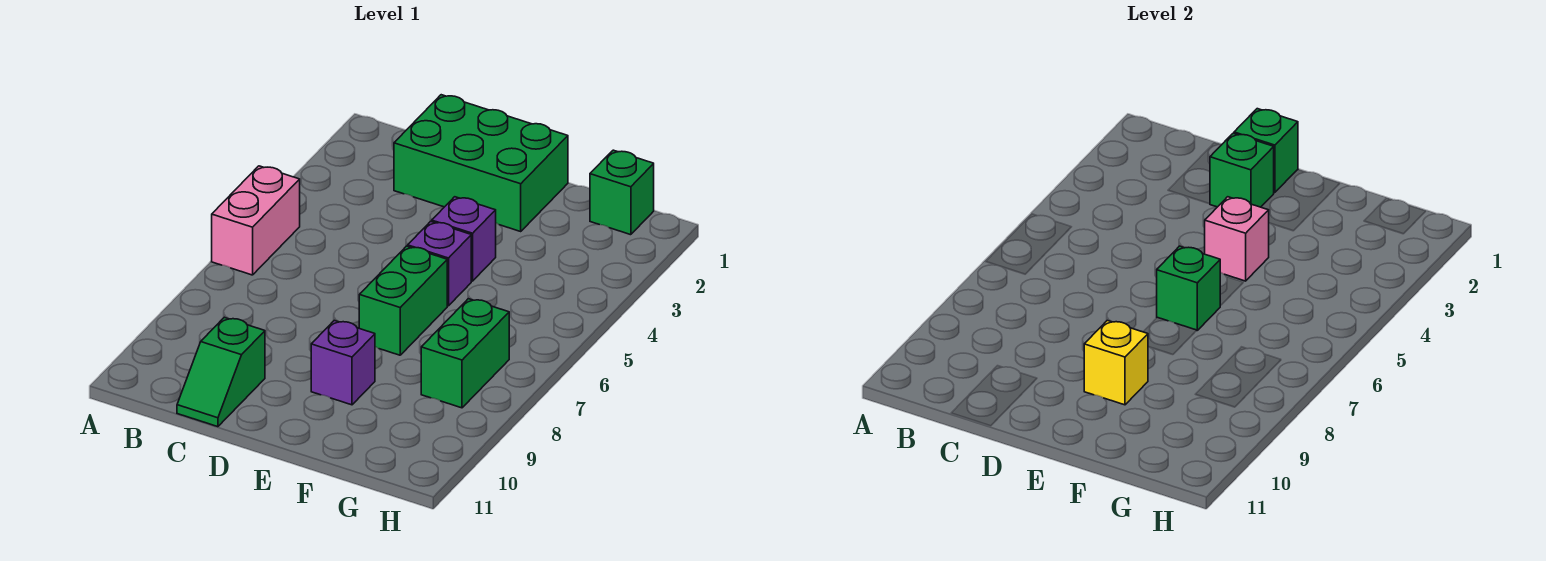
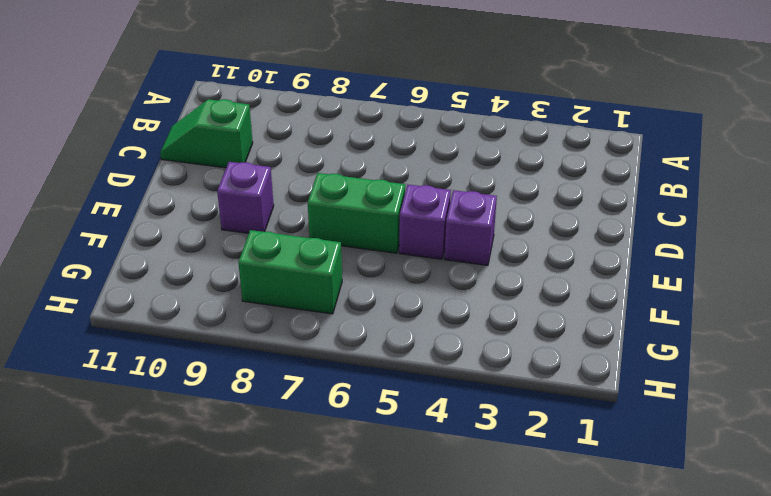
none -> pink brick A5:A6 level 1
none -> green brick C1:E2 level 1
none -> green brick G1 level 1

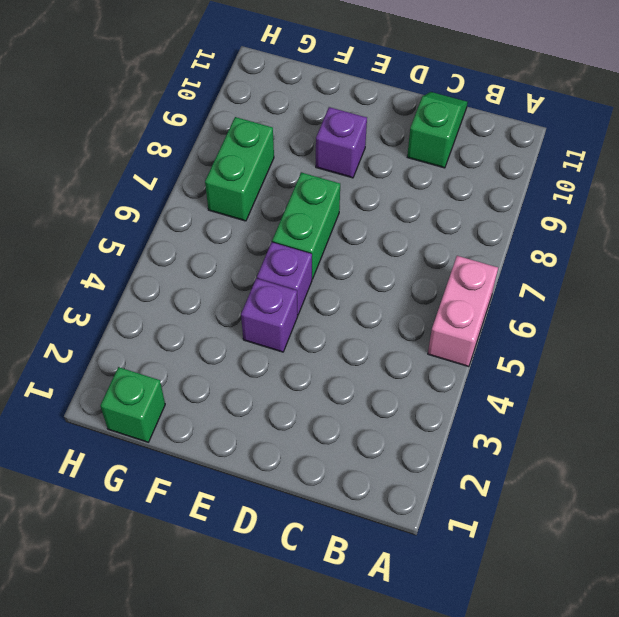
none -> green brick C1:E2 level 1
none -> green brick D1 level 2
none -> green brick D2 level 2

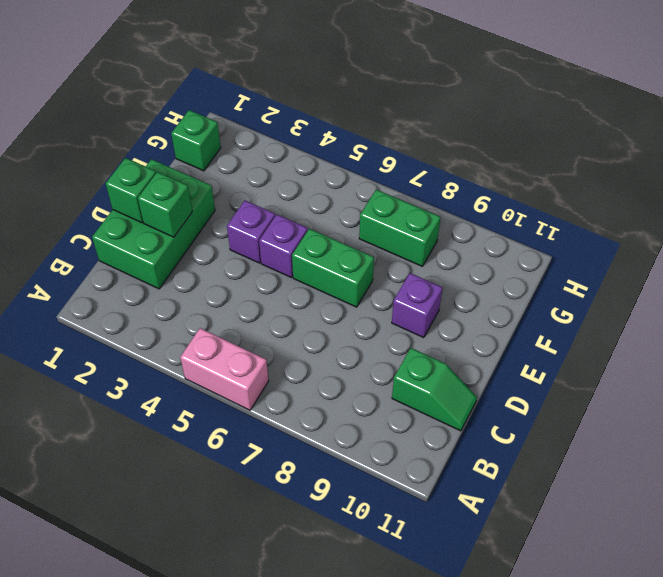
none -> pink brick E4 level 2
none -> green brick E6 level 2
none -> yellow brick E9 level 2

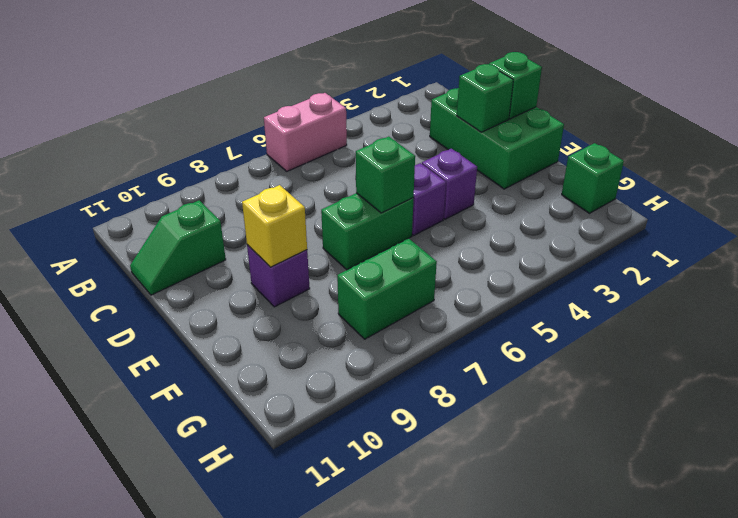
none -> pink brick E4 level 2

